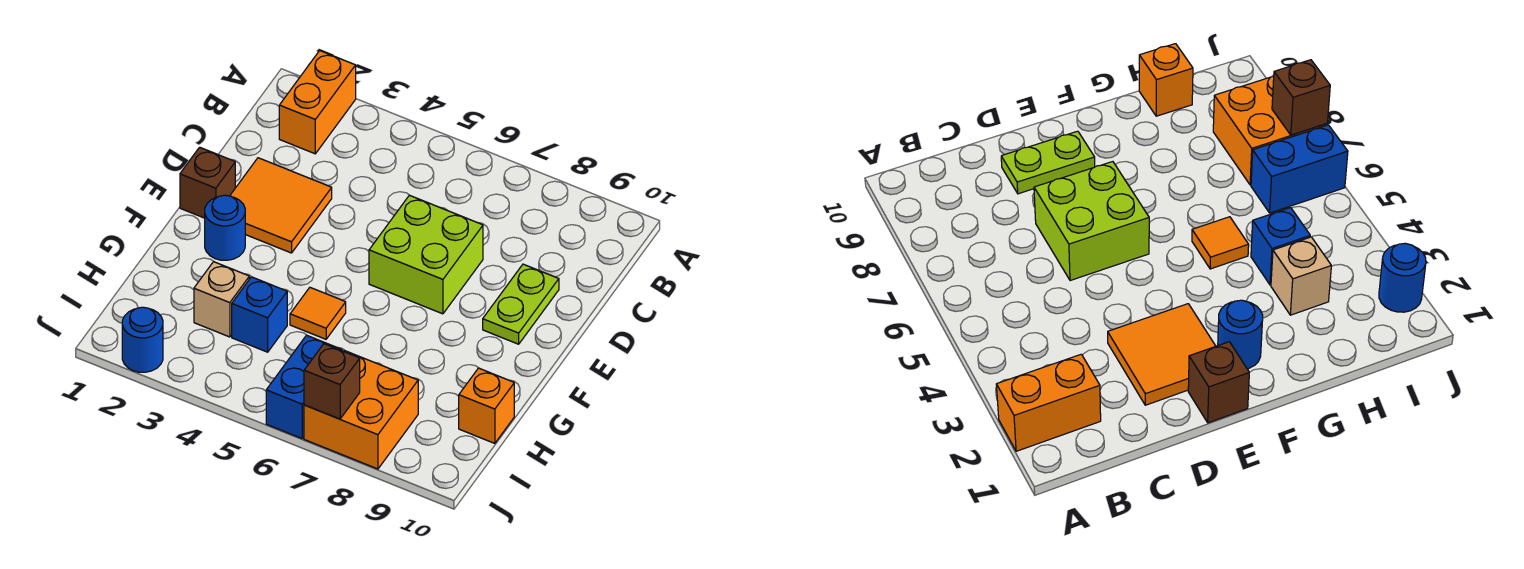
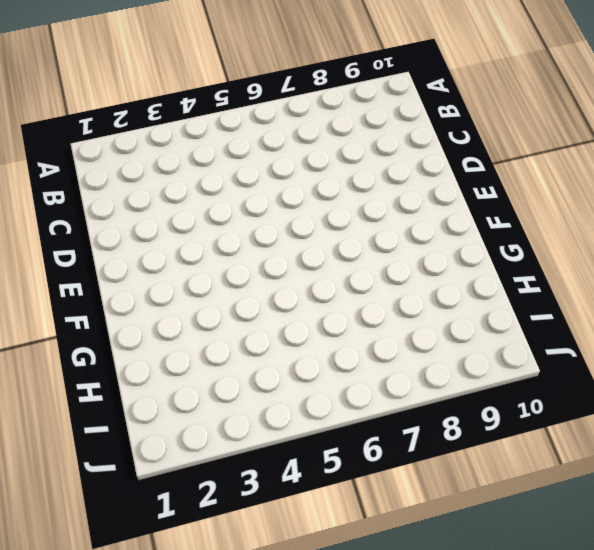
none -> orange brick A2:B2 level 1
none -> orange tile D2:E3 level 1
none -> lime brick D6:E7 level 1

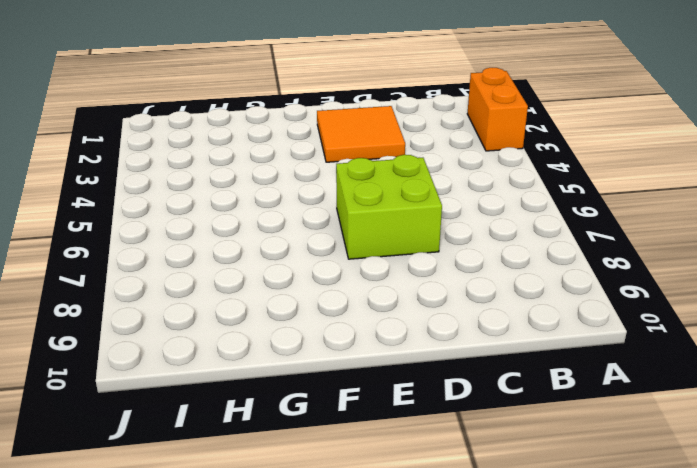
orange brick A2:A3 level 1 -> orange brick A2:B2 level 1
none -> lime plate D9:E9 level 1
none -> brown brick E1 level 1
none -> blue round brick F2 level 1

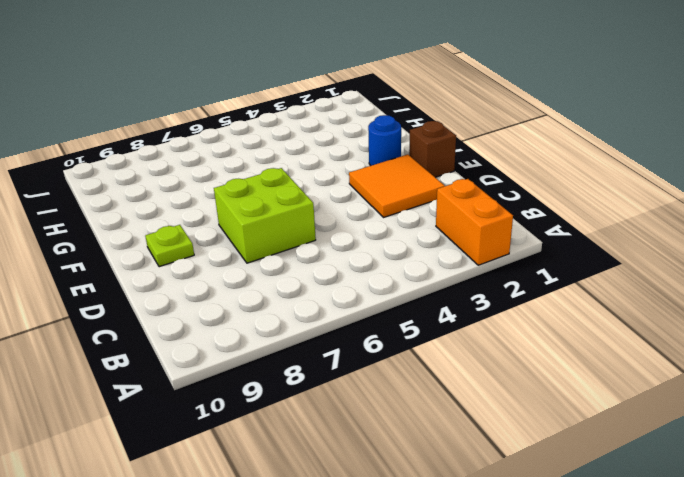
lime plate E9 level 1 -> lime plate D9:E9 level 1
none -> orange tile G5 level 1
none -> tan brick H3 level 1
none -> blue brick H4 level 1

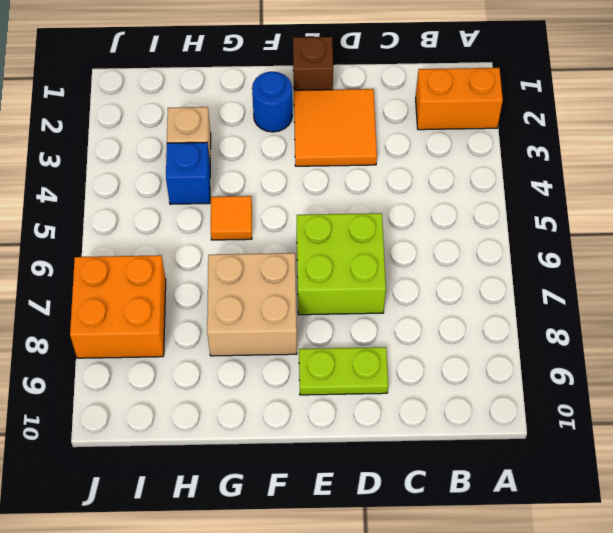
tan brick F7:G8 level 1 -> none
none -> orange brick H10 level 1
none -> blue brick I6:J6 level 1
none -> blue round brick J2 level 1

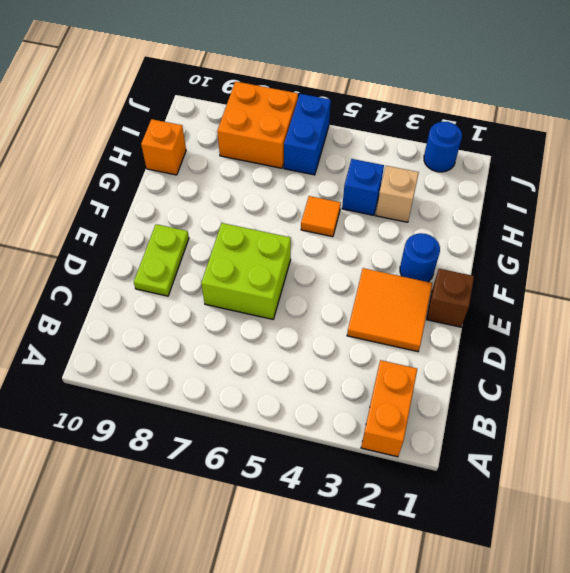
none -> brown brick J7 level 2

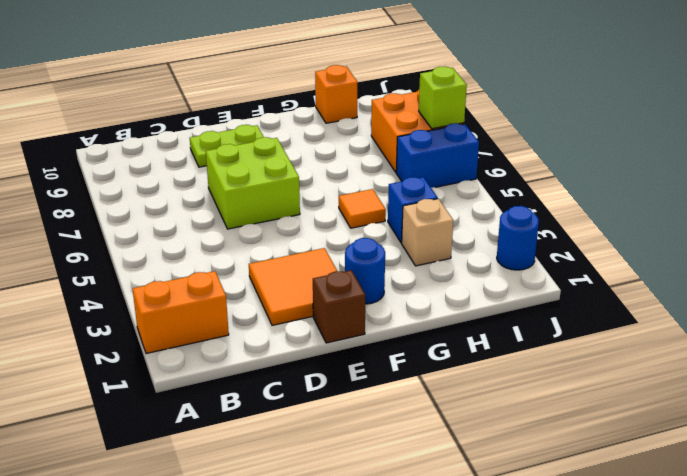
lime brick J7 level 2 -> brown brick J7 level 2

